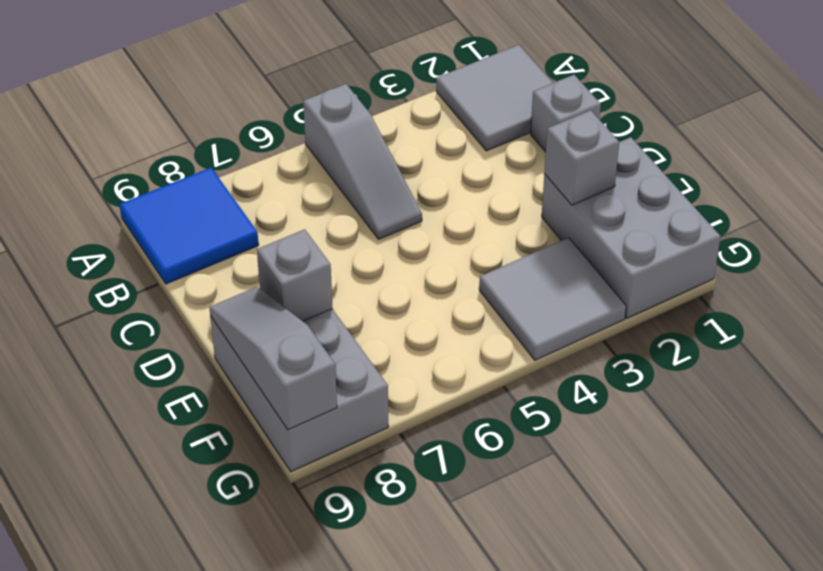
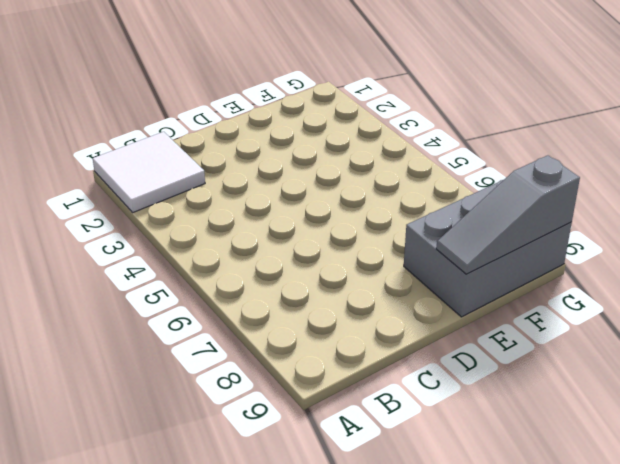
white tile A1:B2 level 1 -> grey tile A1:B2 level 1
none -> grey slope A5:C5 level 1 top A
none -> blue tile A8:B9 level 1

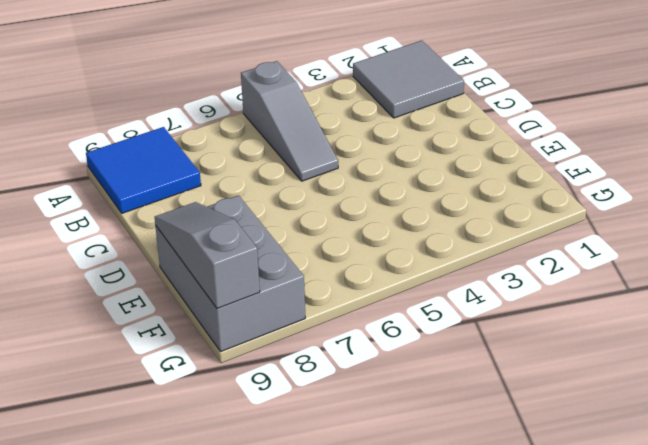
none -> grey brick C1 level 1
none -> grey brick E1:G2 level 1

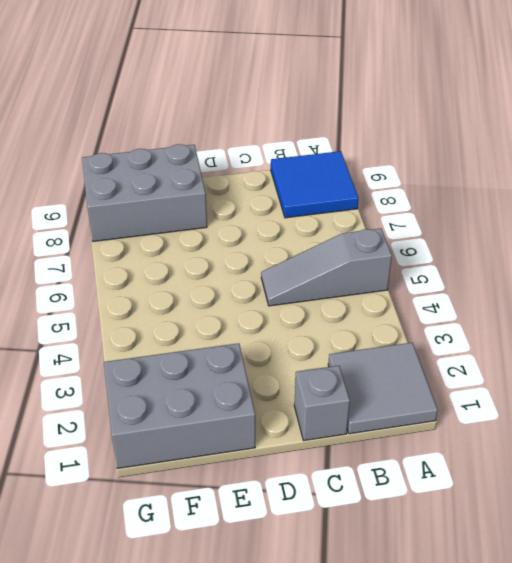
none -> grey tile F3:G4 level 1
none -> grey brick E2 level 2

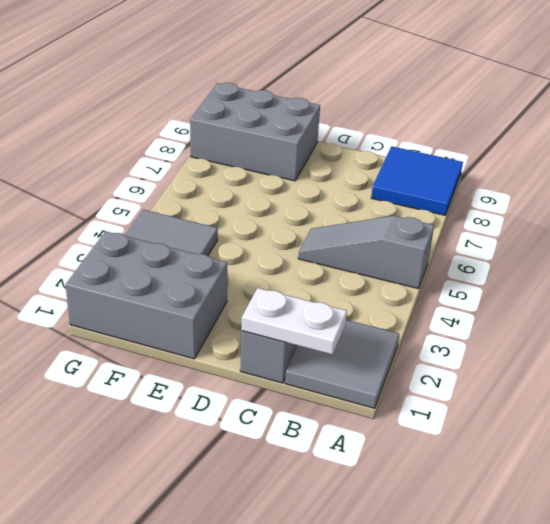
white plate B1:C1 level 2 -> none
none -> grey brick E2 level 2
none -> grey brick E8 level 2

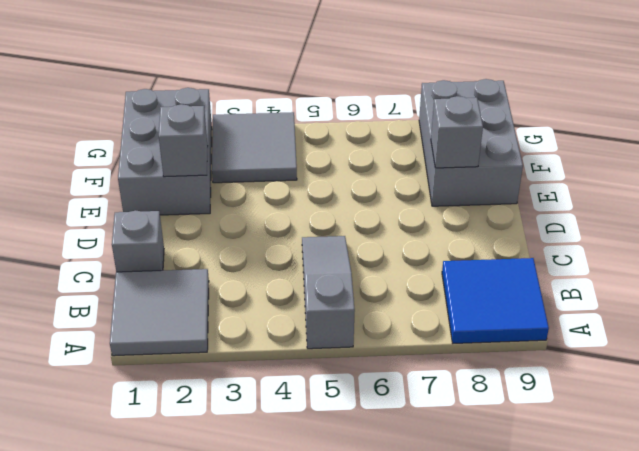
none -> grey slope E9:G9 level 2 top G

